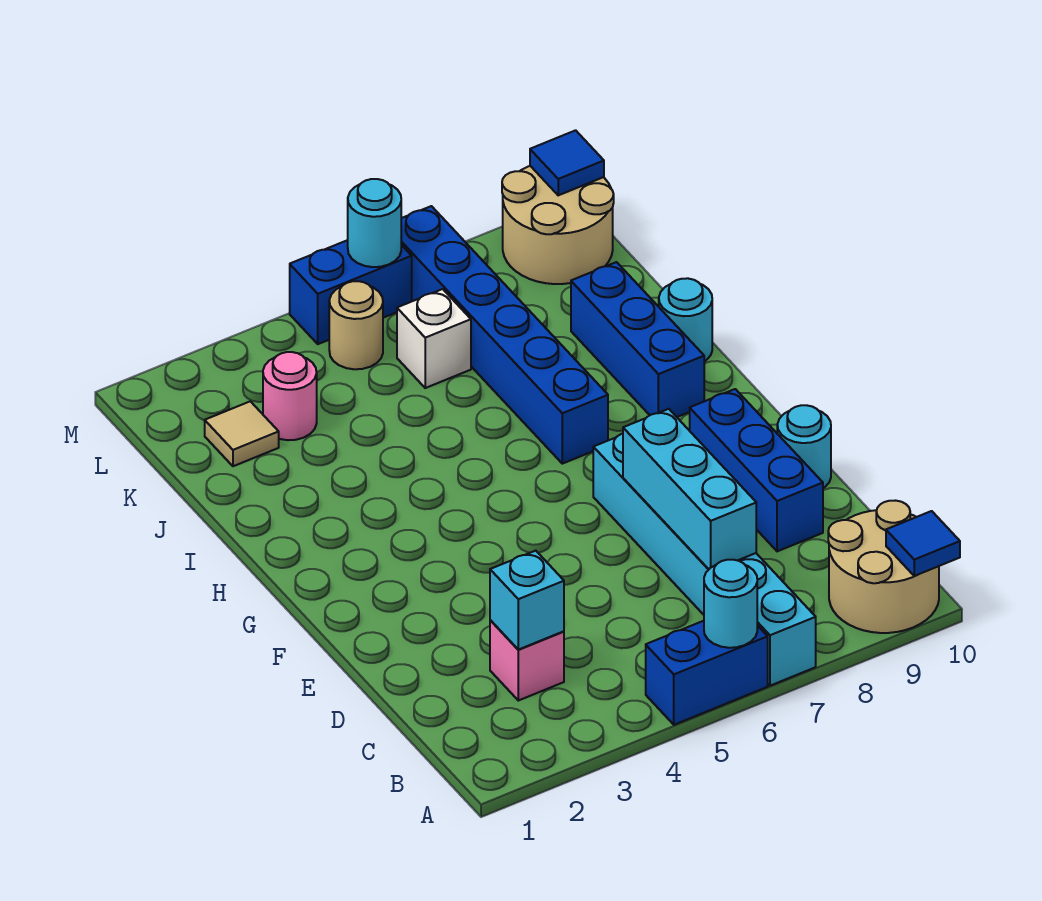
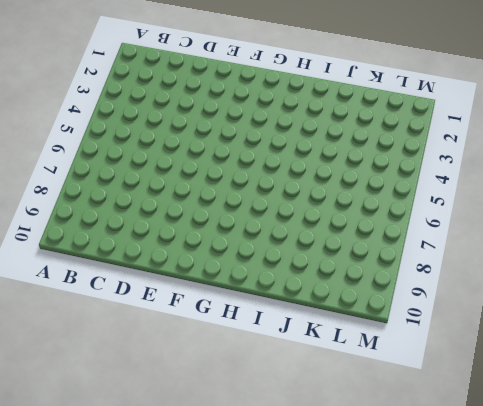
none -> blue brick A5:A6 level 1
none -> cyan brick A7:F7 level 1
none -> tan round brick A9:B10 level 1

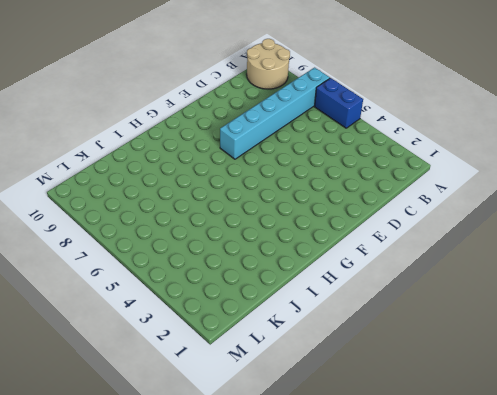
none -> pink brick C3 level 1
none -> blue brick D9:F9 level 1
none -> cyan round brick E10 level 1

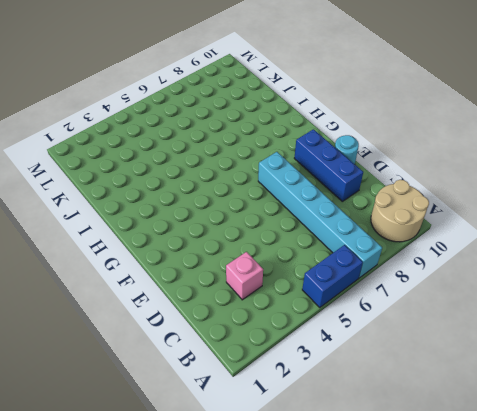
none -> blue brick H7:M7 level 1
none -> blue brick H9:J9 level 1
none -> cyan round brick I10 level 1

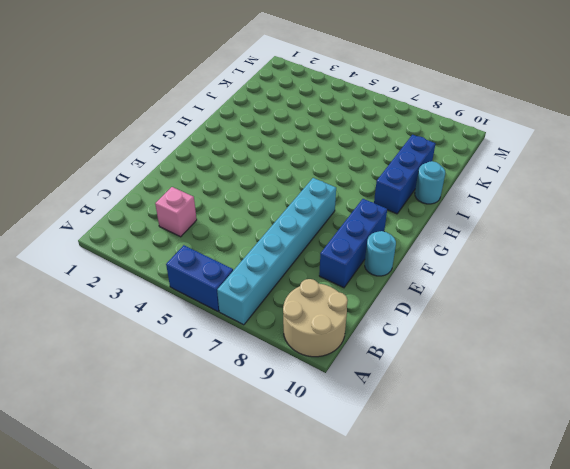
none -> blue brick H7:M7 level 1
none -> tan tile K2 level 1
none -> pink round brick K3 level 1

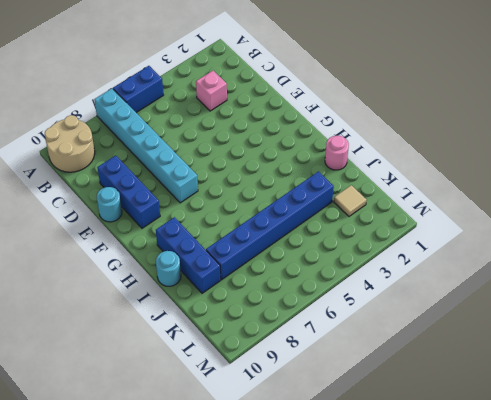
pink round brick I1 level 1 -> pink round brick K3 level 1
blue brick J3:J8 level 1 -> blue brick H7:M7 level 1
none -> white brick K6 level 1
none -> tan round brick L5 level 1
none -> tan round brick L9:M10 level 1

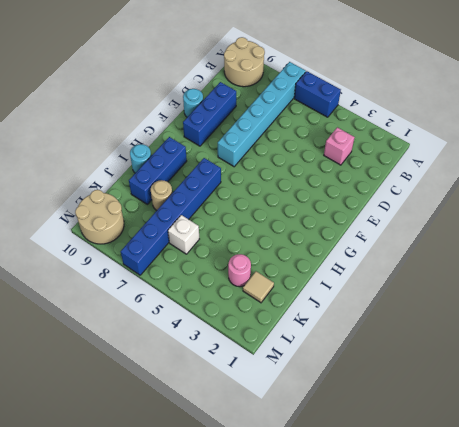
tan round brick J8 level 1 -> tan round brick L5 level 1
none -> blue brick M5:M6 level 1
none -> cyan round brick A6 level 2
none -> blue tile A10 level 2

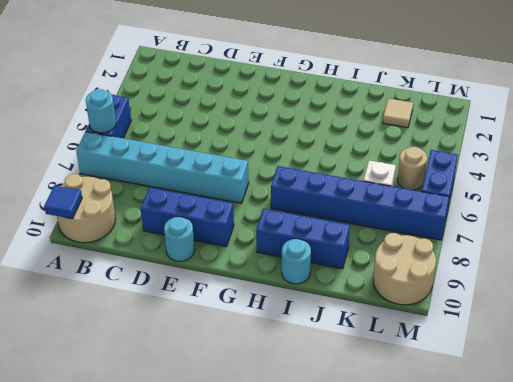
none -> pink brick C3 level 1
none -> pink round brick K3 level 1
none -> cyan brick C3 level 2

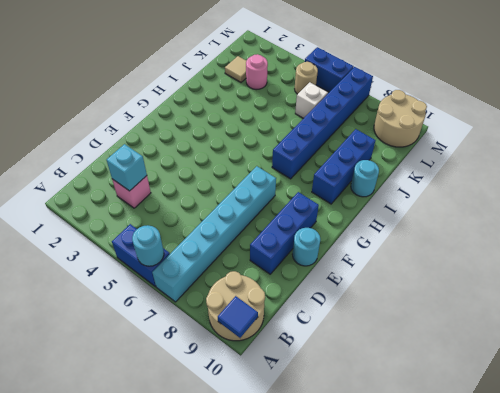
none -> cyan brick C7:E7 level 2
none -> cyan round brick M6 level 2
none -> blue tile M10 level 2

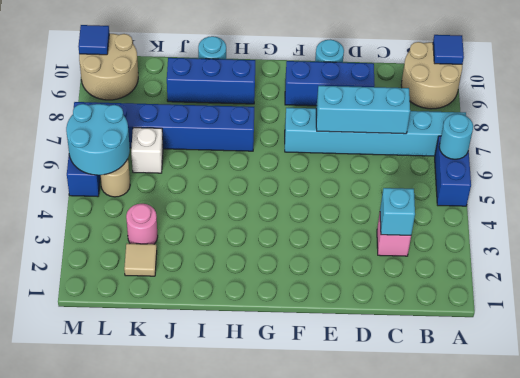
cyan round brick L5:M6 level 2 -> cyan round brick M6 level 2

